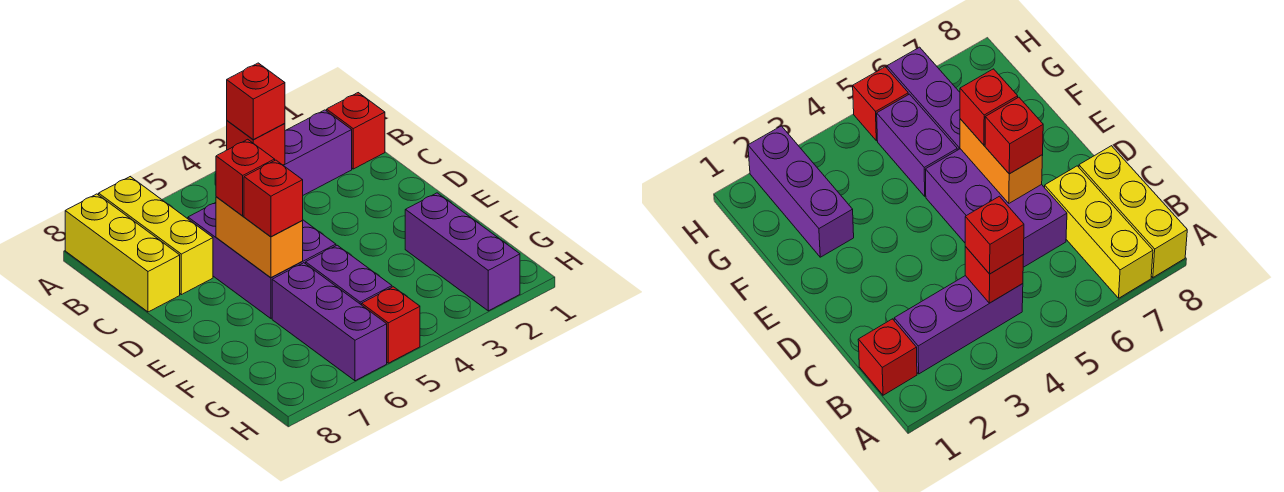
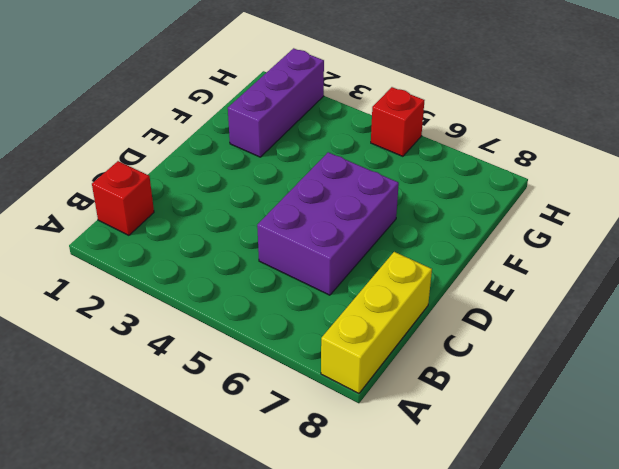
none -> yellow brick A7:C7 level 1
none -> purple brick B2:B4 level 1
none -> purple brick F5:G5 level 1

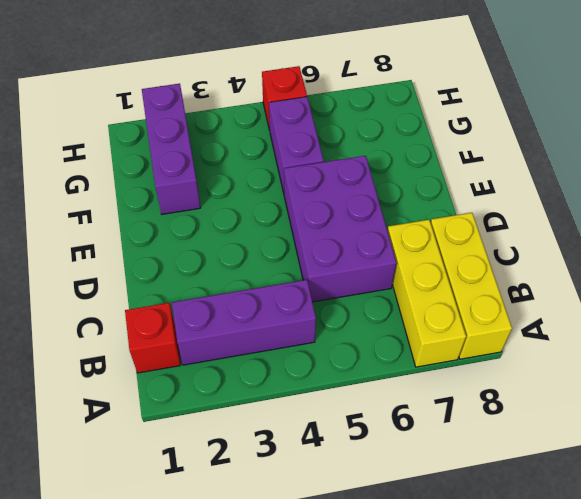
none -> purple brick F6:H6 level 1
none -> red brick B4 level 2
none -> orange brick D6:E6 level 2

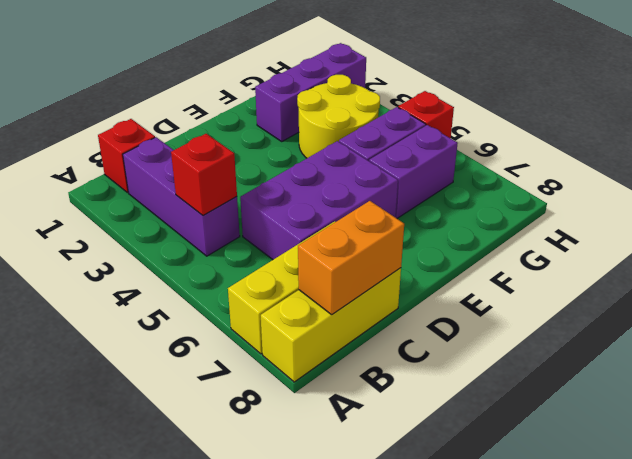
orange brick B8:C8 level 2 -> orange brick D6:E6 level 2
yellow round brick F3:G4 level 1 -> none
purple brick F6:G6 level 1 -> purple brick F6:H6 level 1
none -> red brick B4 level 3
none -> red brick D6 level 3
none -> red brick E6 level 3

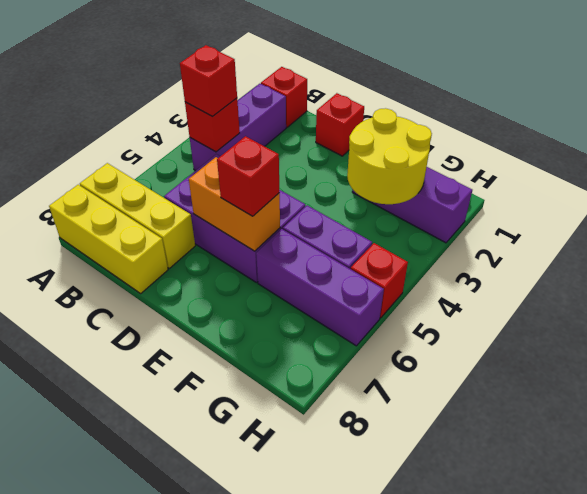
red brick D1 level 1 -> red brick D6 level 3
yellow round brick F2:G3 level 2 -> none

